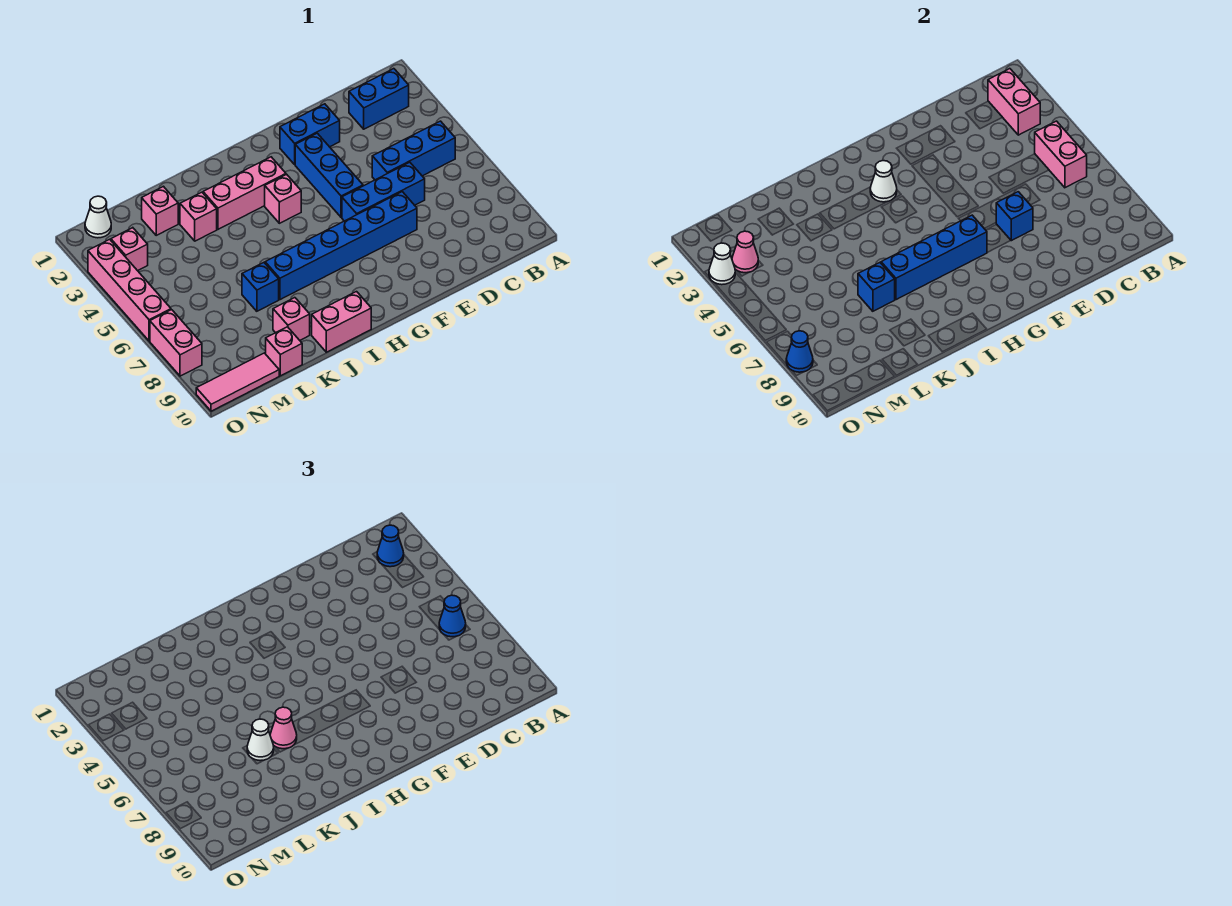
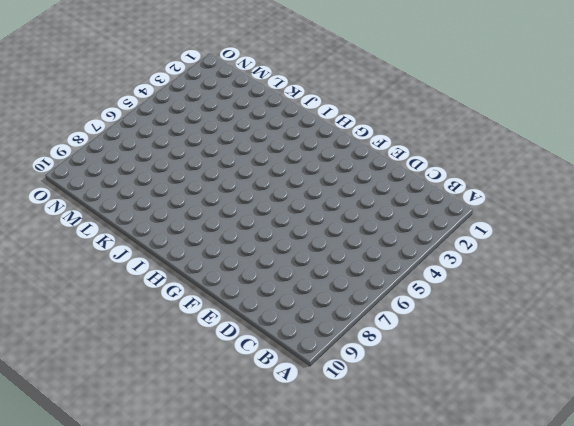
none -> blue brick B2:C2 level 1
none -> blue brick B5:D5 level 1
none -> blue brick D6:F6 level 1
none -> blue brick E2:F2 level 1

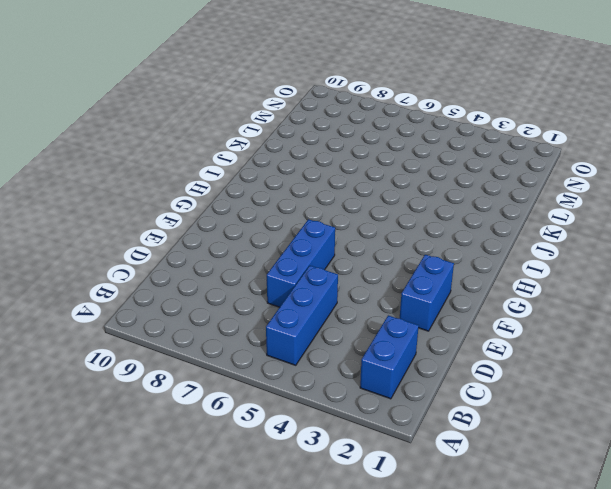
none -> blue brick E7:J7 level 1
none -> blue brick F3:F5 level 1
none -> pink brick H3:J3 level 1
none -> pink brick H4 level 1

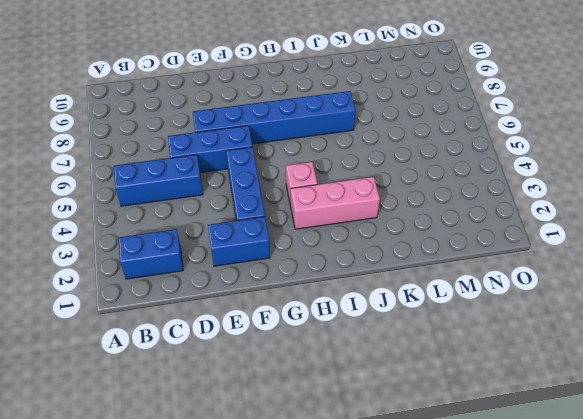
none -> pink brick I10:J10 level 1
none -> pink brick K3 level 1
none -> blue brick K7 level 1
none -> pink brick K9 level 1

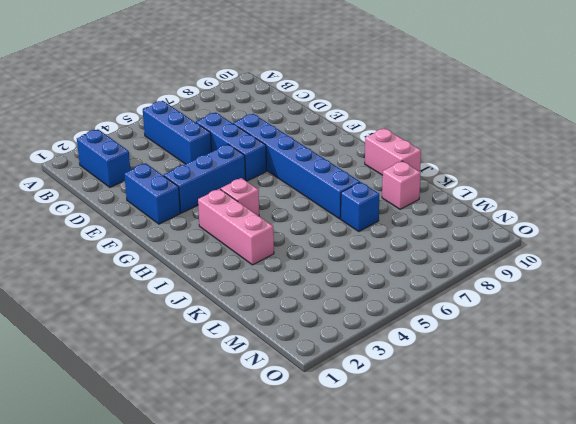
none -> pink brick K3 level 1
none -> pink brick L2 level 1
none -> pink brick L10 level 1
none -> pink tile M10:O10 level 1

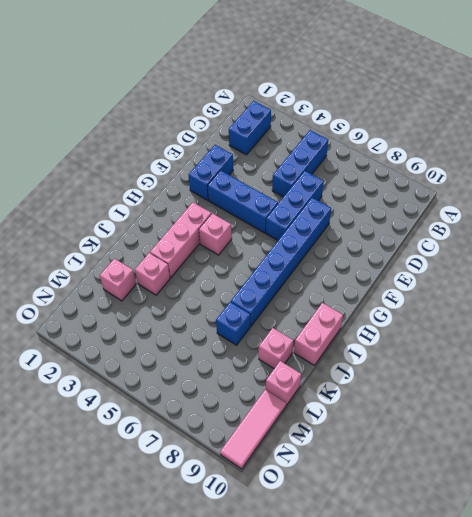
none -> white cone N1 level 1
none -> pink brick N3 level 1
none -> pink brick O3:O6 level 1
none -> pink brick O7:O8 level 1

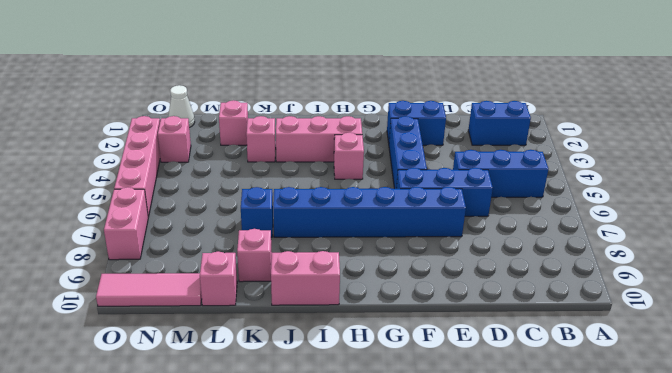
none -> pink brick B2:B3 level 2
none -> pink brick B5:B6 level 2
none -> blue brick E7 level 2
none -> blue brick G7:J7 level 2

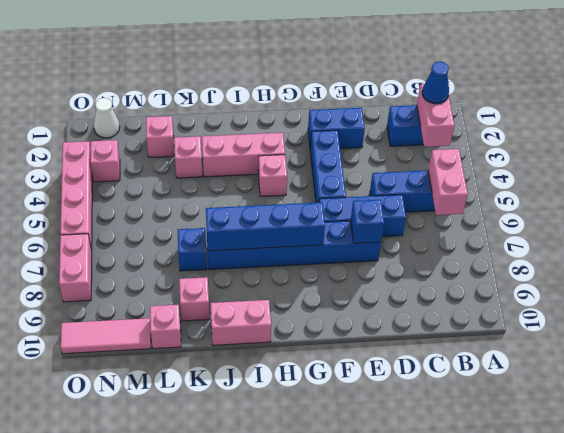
none -> white cone H3 level 2
none -> blue brick K7 level 2
none -> pink cone N3 level 2
none -> white cone O3 level 2

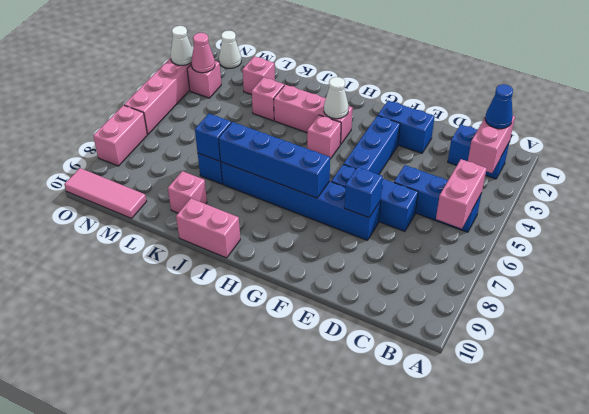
none -> pink brick L10 level 1
none -> blue cone O8 level 2
none -> blue cone B6 level 3
none -> pink cone J7 level 3

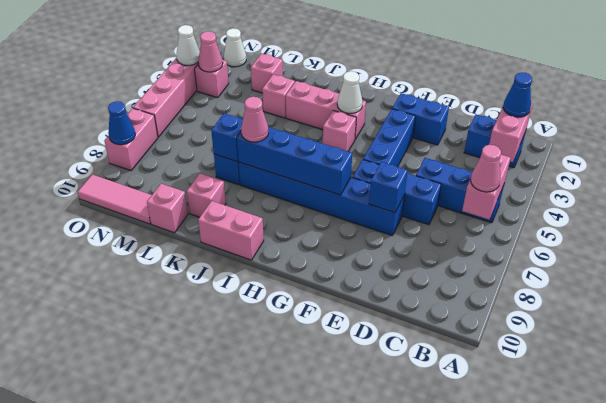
pink cone B6 level 3 -> blue cone B6 level 3
none -> white cone K7 level 3

